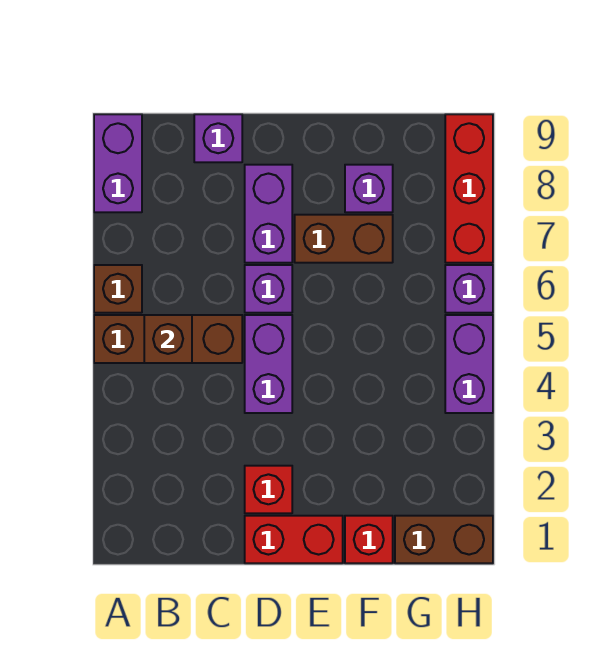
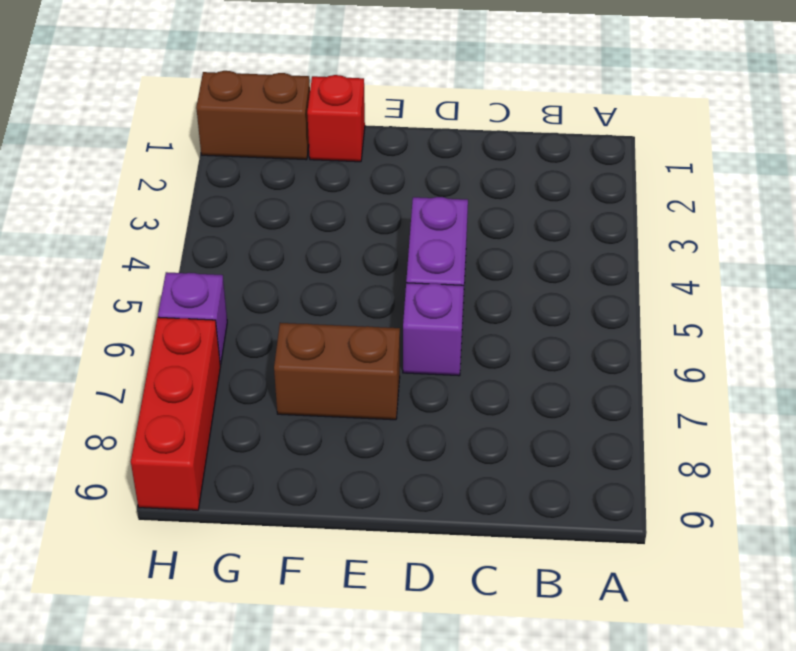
none -> brown brick A5:C5 level 1
none -> brown brick A6 level 1
none -> purple brick A8:A9 level 1

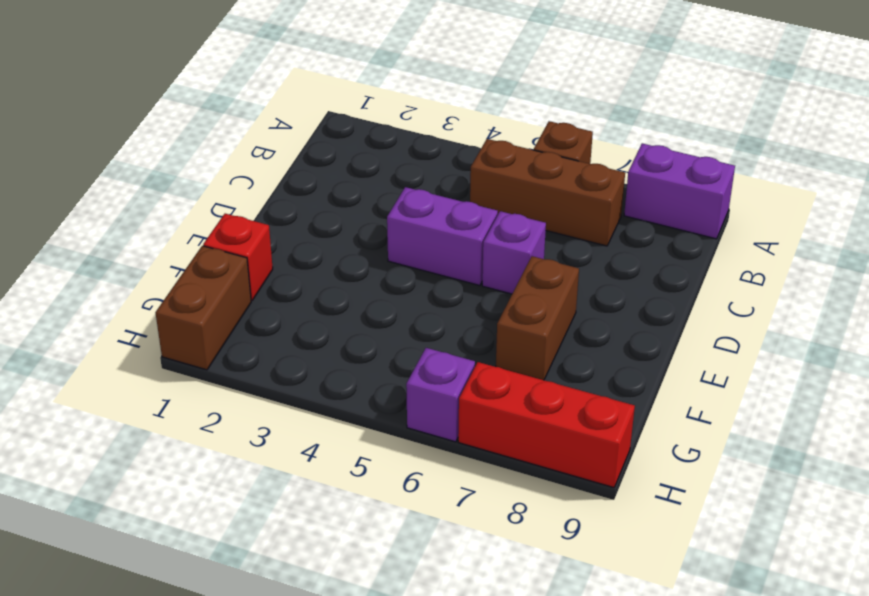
brown brick B5:B7 level 1 -> brown brick A5:C5 level 1
none -> purple brick C9 level 1
none -> red brick D1:E1 level 1
none -> red brick D2 level 1

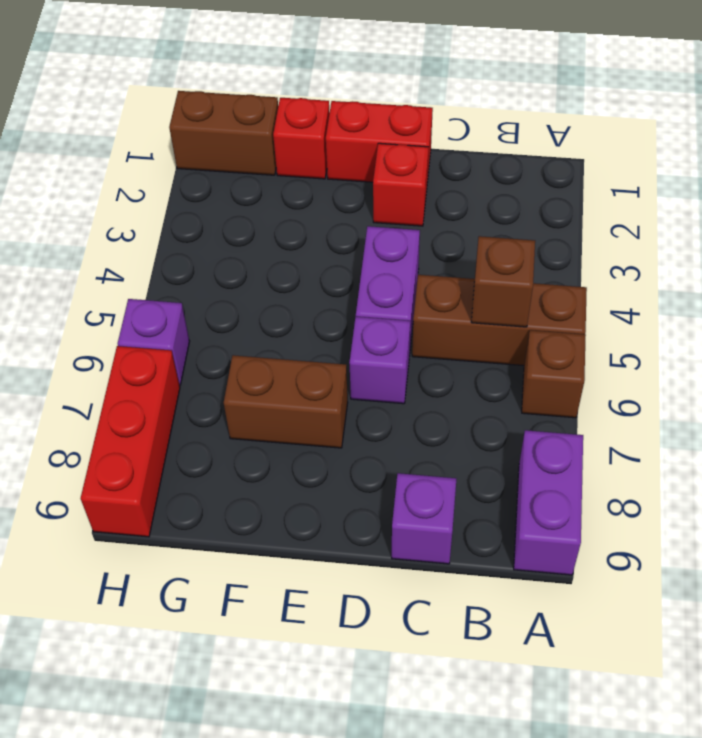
none -> purple brick D7:D8 level 1
none -> purple brick F8 level 1
none -> purple brick H4:H5 level 1

